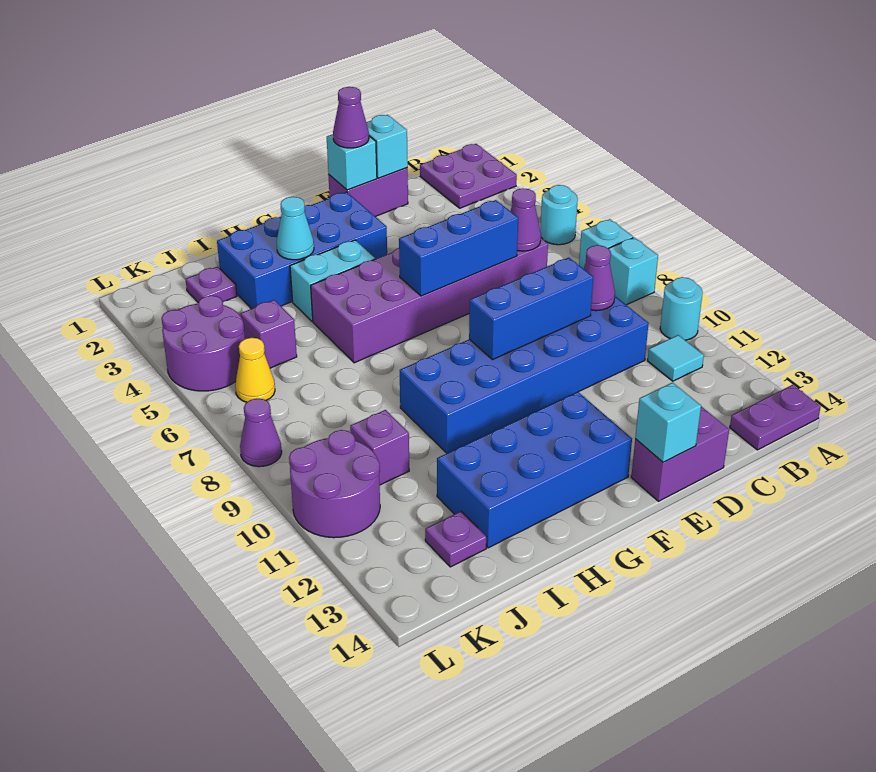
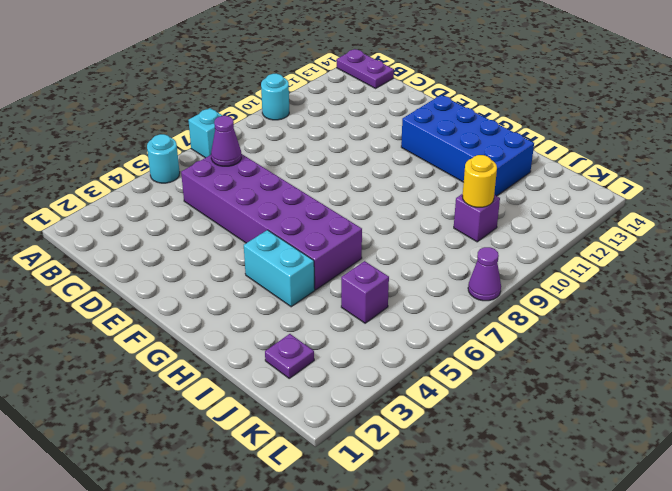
yellow round brick J10 level 2 -> none
none -> purple plate A1:B2 level 1
none -> cyan brick A8 level 1
none -> cyan tile B11 level 1
none -> blue brick C9:H10 level 1

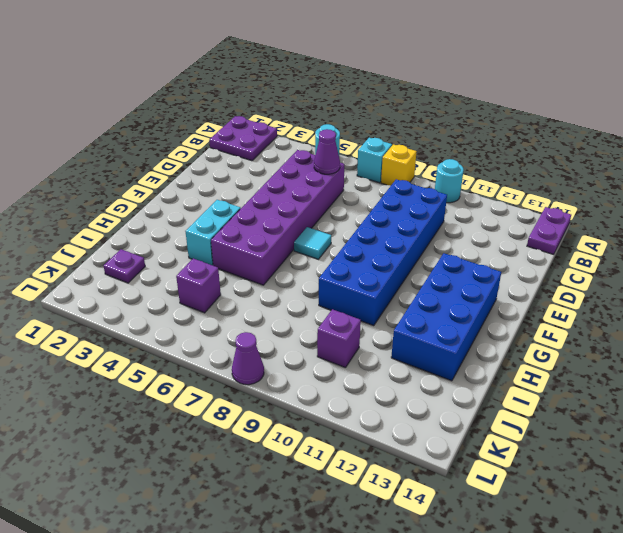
yellow brick A8 level 1 -> cyan brick A8 level 1
cyan tile F7 level 1 -> cyan tile B11 level 1
none -> purple brick D1:E1 level 1
none -> purple brick D14:E14 level 1
none -> blue brick F2:I3 level 1
none -> purple plate J13 level 1

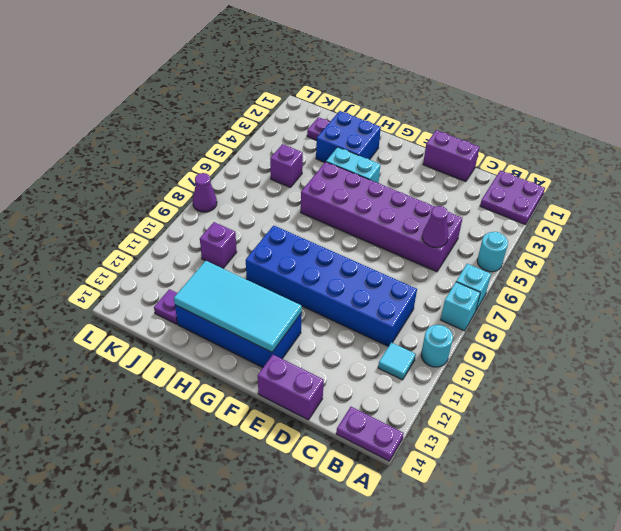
cyan tile F12:I13 level 2 -> none
blue brick H2:I3 level 1 -> blue brick F2:I3 level 1
none -> purple round brick K4:L5 level 1
none -> yellow cone K6 level 1
none -> purple round brick K10:L11 level 1
none -> purple cone C9 level 2

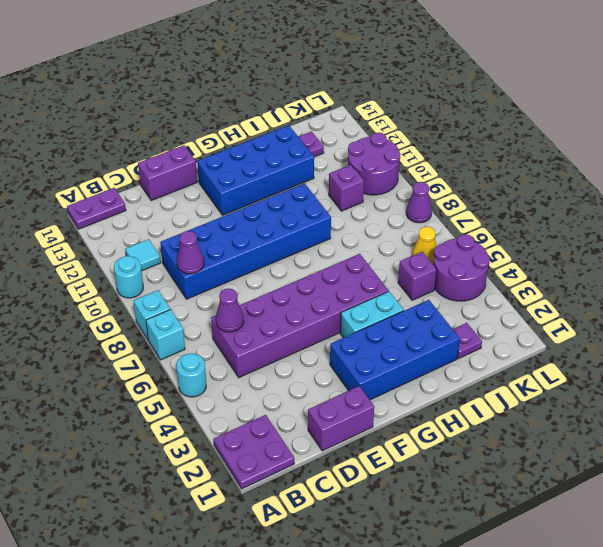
none -> cyan brick D1 level 2
none -> blue brick D6:F6 level 2
none -> blue brick D9:F9 level 2
none -> cyan brick E1 level 2

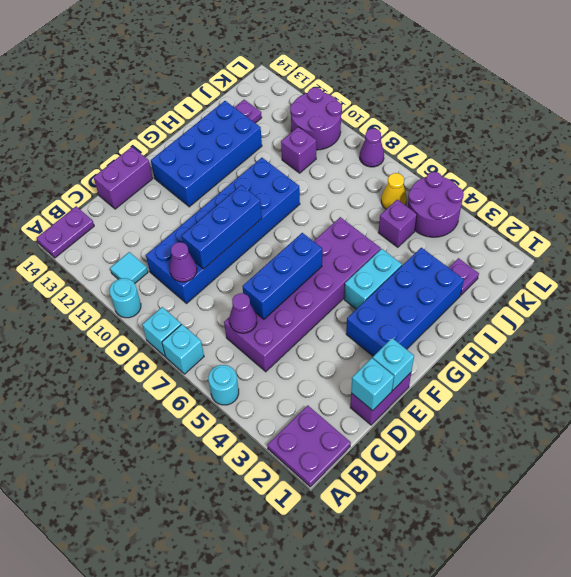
none -> cyan brick E14 level 2
none -> cyan cone H3 level 2
none -> purple cone E1 level 3

